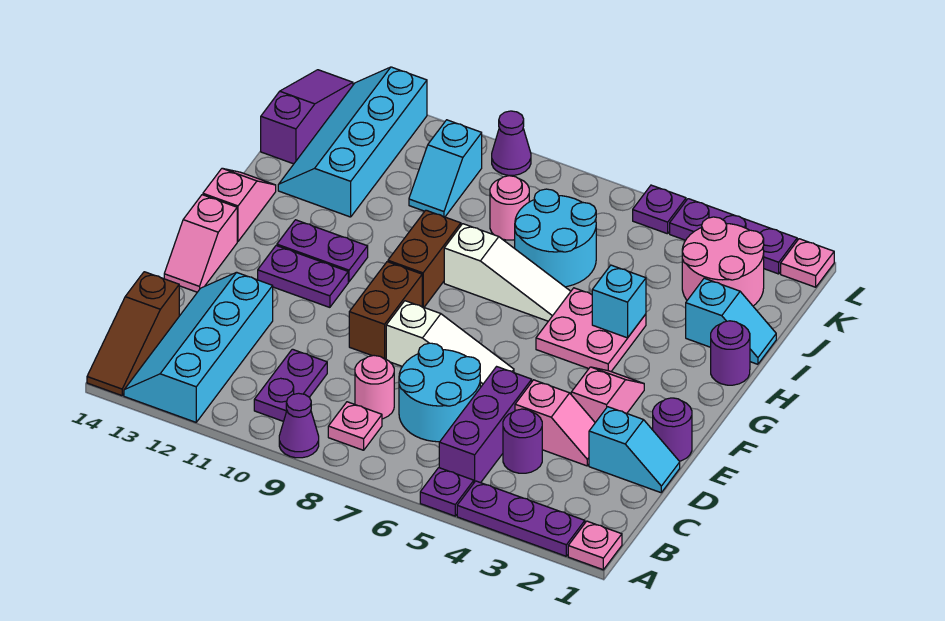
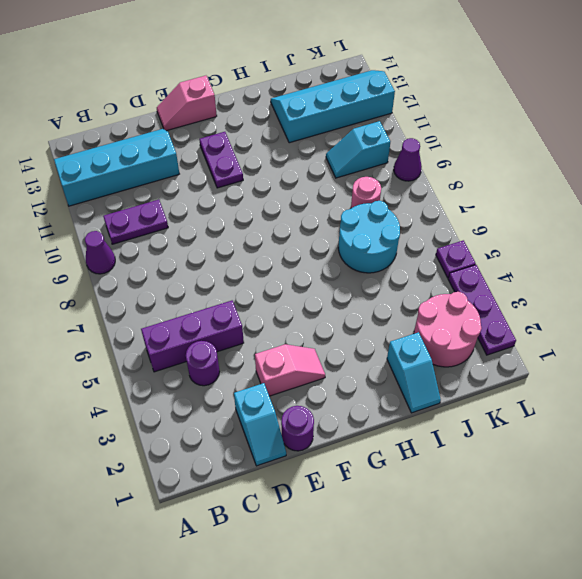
none -> pink plate A1 level 1
none -> purple plate A2:A4 level 1
none -> purple plate A5 level 1
none -> brown slope A14:C14 level 1 top C

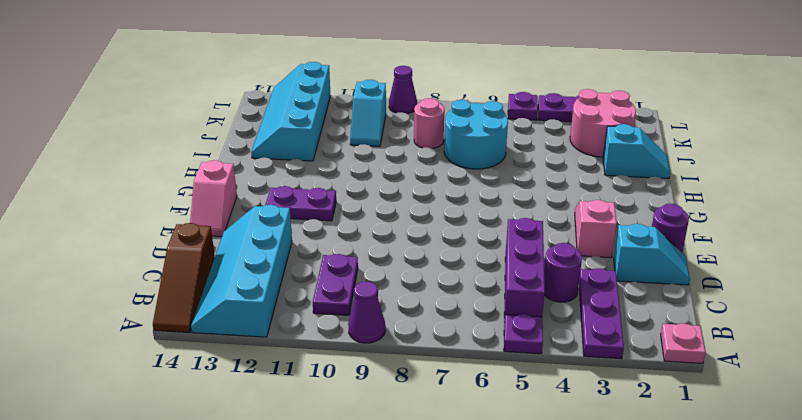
purple plate A3:C3 level 1 -> purple plate A2:A4 level 1
none -> pink plate B8 level 1
none -> cyan round brick C6:D7 level 1
none -> pink round brick C8 level 1
none -> pink slope D3:D4 level 1 top 4

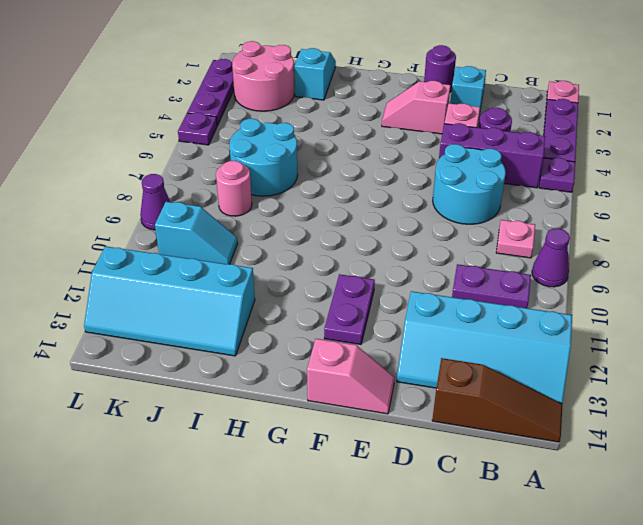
none -> pink round brick C8 level 1
none -> white slope E6:E8 level 1 top 8
none -> brown brick E9:F9 level 1
none -> pink plate G4:H5 level 1

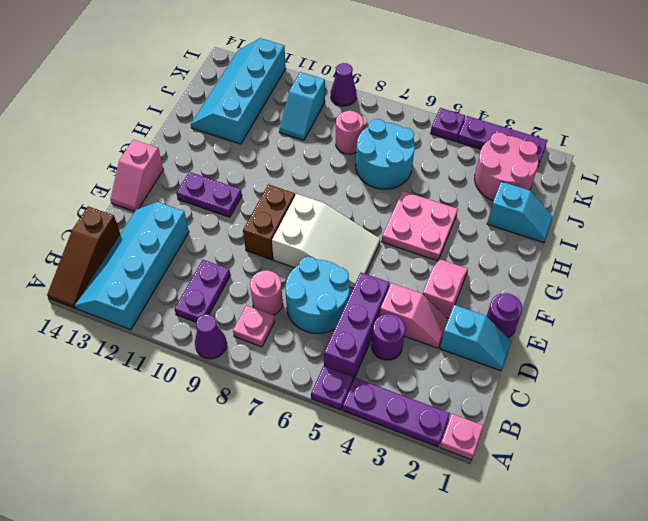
white slope E6:F8 level 1 top 8 -> white slope E6:E8 level 1 top 8
none -> brown brick G9:H9 level 1
none -> purple plate G11:G12 level 1
none -> pink slope G14:H14 level 1 top G
none -> purple round brick H1 level 1

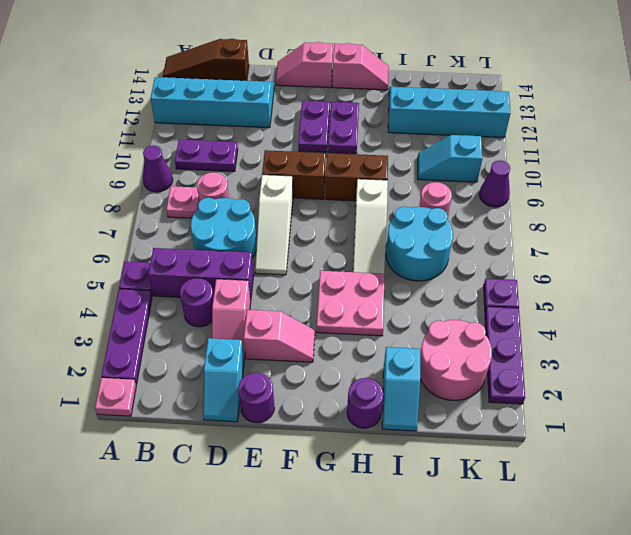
none -> purple slope J14:L14 level 1 top J
none -> pink plate L1 level 1
none -> cyan brick H4 level 2

